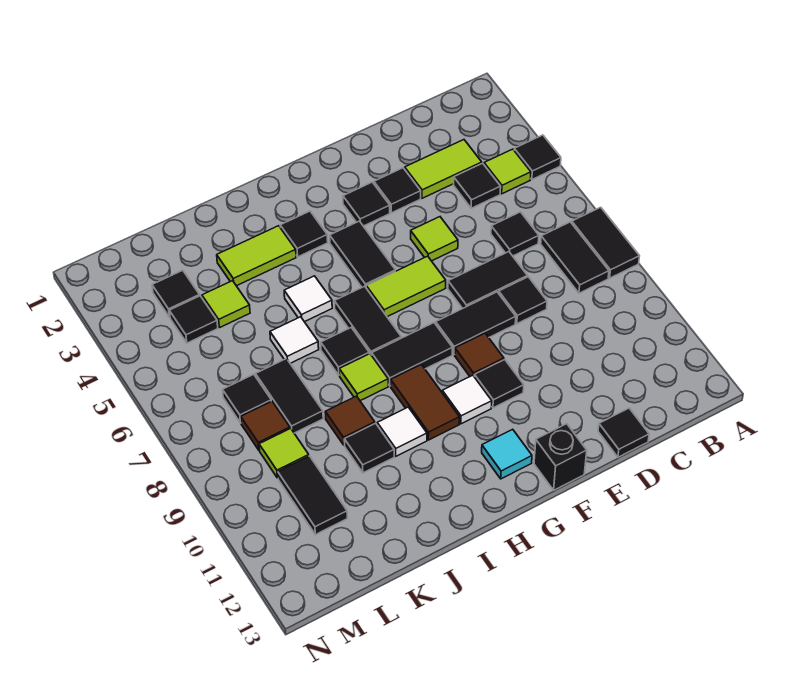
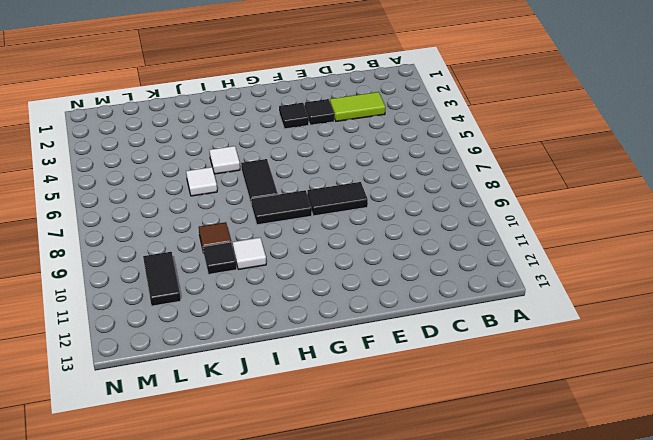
none -> black tile A4 level 1
none -> black tile A7:A8 level 1
none -> lime tile B4 level 1
none -> black tile B7:B8 level 1

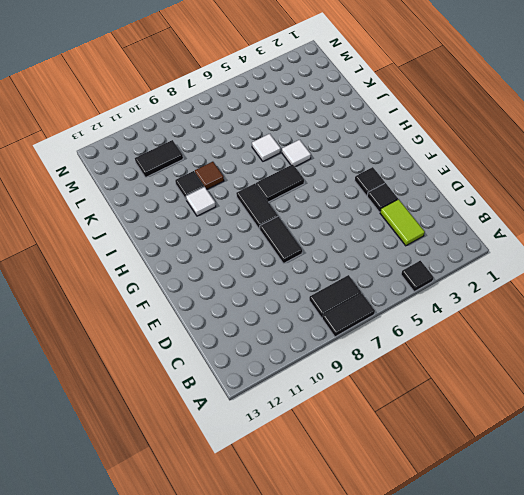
none -> lime tile B4 level 1
none -> black tile C4 level 1
none -> black tile C6 level 1
none -> black tile D7:E7 level 1

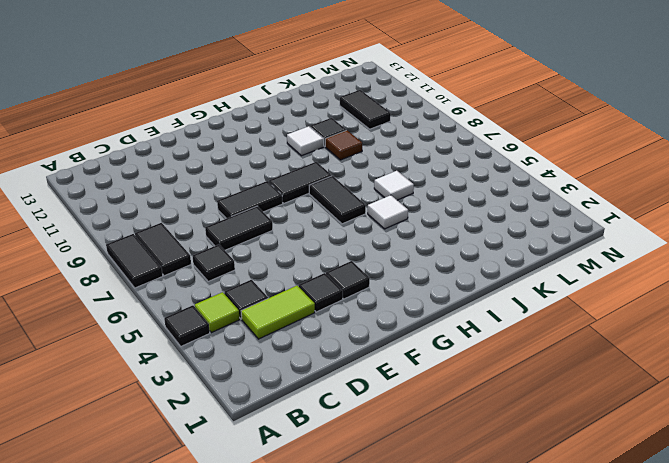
none -> black tile D8 level 1
none -> black tile D13 level 1
none -> lime tile E5 level 1
none -> lime tile F6:G6 level 1

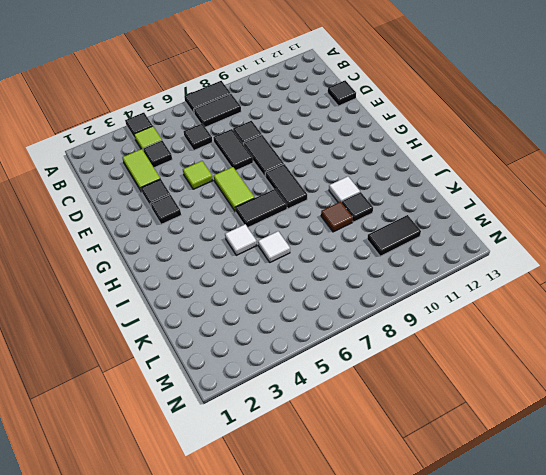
none -> brown tile F9 level 1
none -> black tile F10 level 1
none -> black brick F13 level 1
none -> black tile G4:G5 level 1

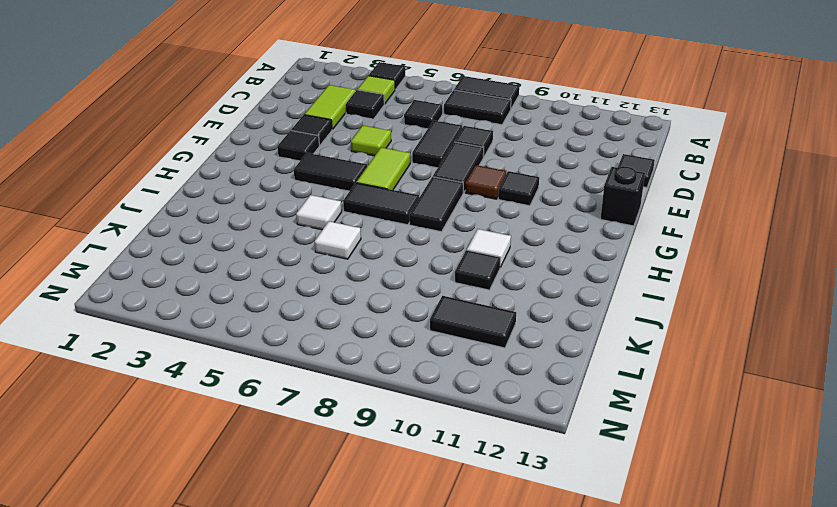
none -> white tile G10 level 1
none -> cyan tile G12 level 1
none -> black tile H3 level 1
none -> brown tile H9:H10 level 1

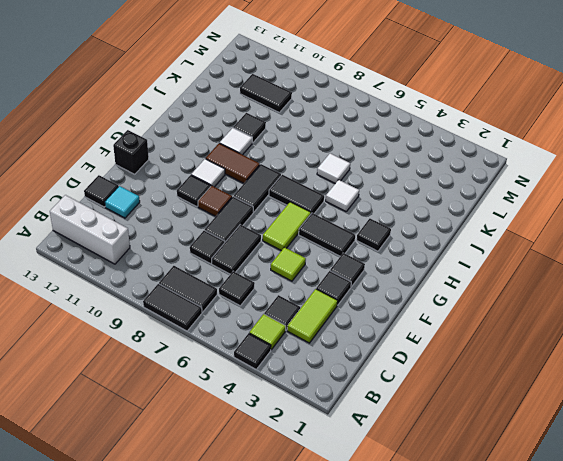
white brick B11:B13 level 1 -> none
cyan tile D12 level 1 -> cyan tile G12 level 1
none -> lime tile I3:J3 level 1
none -> black tile I7 level 1
none -> lime tile I8 level 1
none -> brown tile J9 level 1

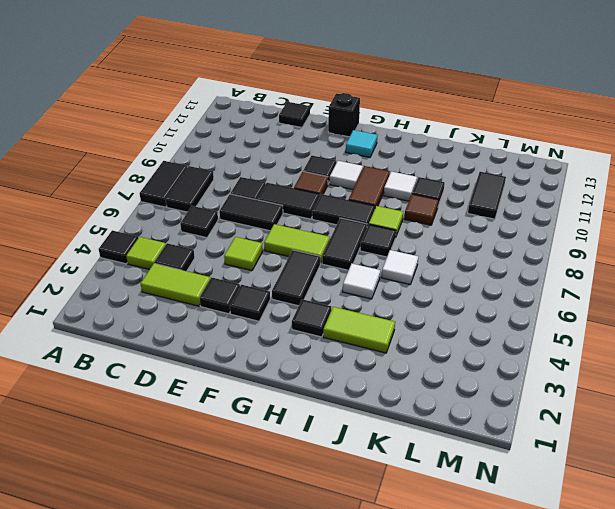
none -> lime tile K4 level 1
none -> black tile K7:K8 level 1
none -> black tile L3 level 1
none -> black tile L4 level 1

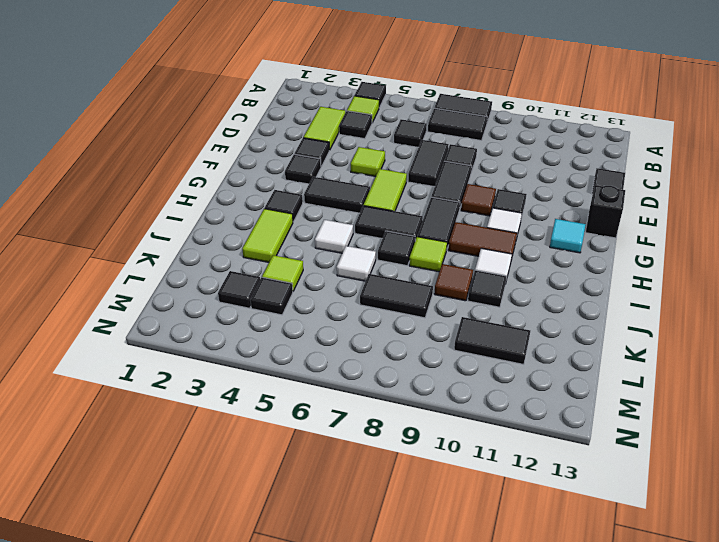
none -> black tile L7 level 1
none -> brown tile L8 level 1
none -> lime tile L9 level 1

